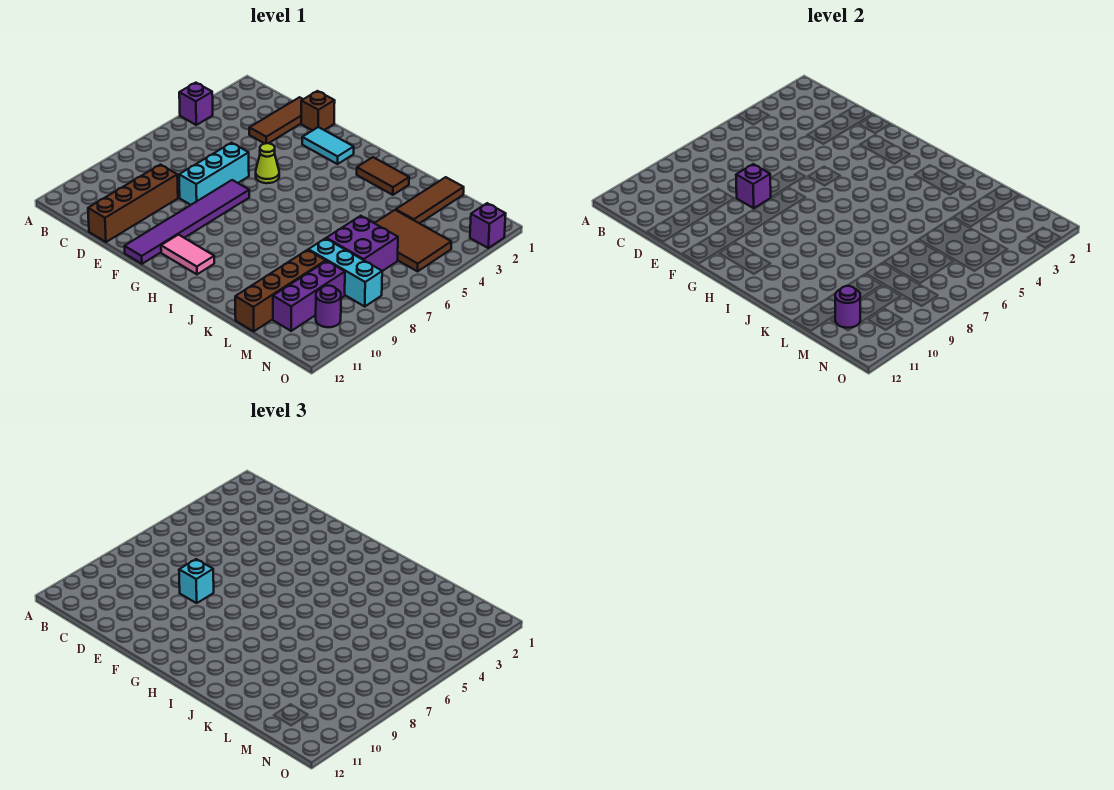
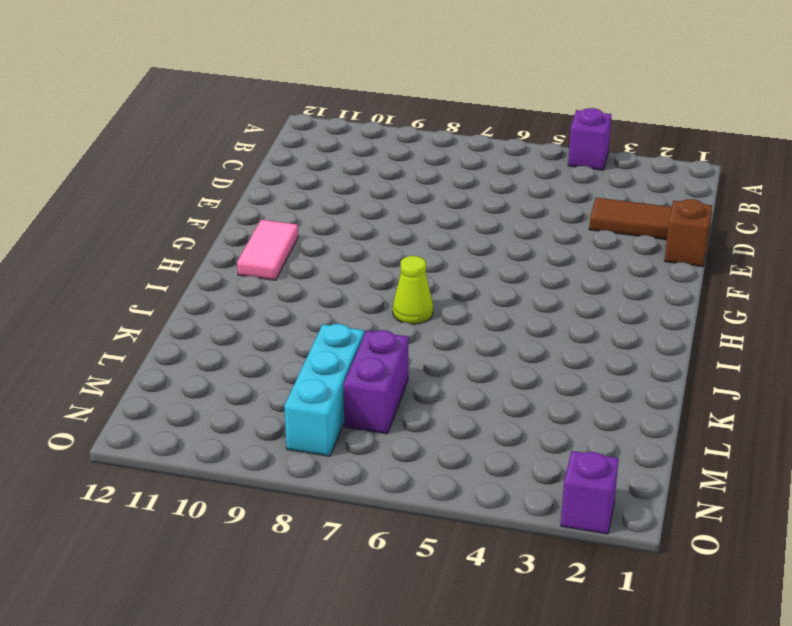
lime cone I7 level 1 -> lime cone F5 level 1
purple brick L7:M7 level 1 -> purple brick L6:M7 level 1
none -> brown brick D9:D12 level 1
none -> cyan brick E6:E8 level 1
none -> cyan tile F2:G2 level 1

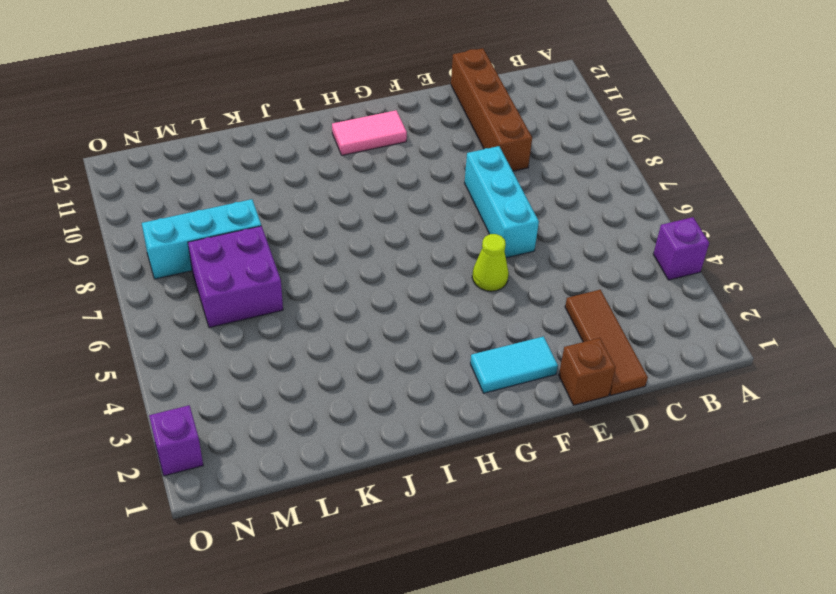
none -> purple tile F7:F12 level 1
none -> brown tile I2:J2 level 1
none -> brown tile L1:L3 level 1

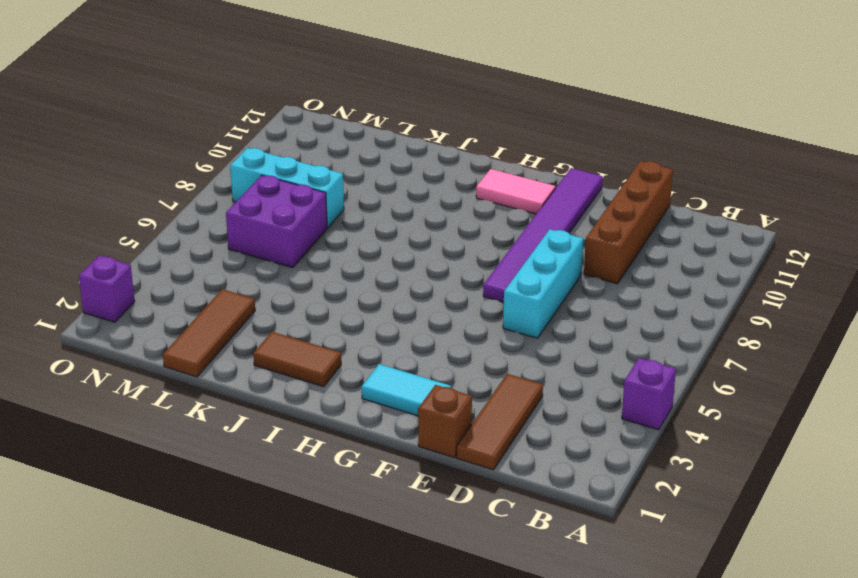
none -> lime cone F5 level 1
none -> brown tile L4:N5 level 1
none -> brown brick L9:L12 level 1

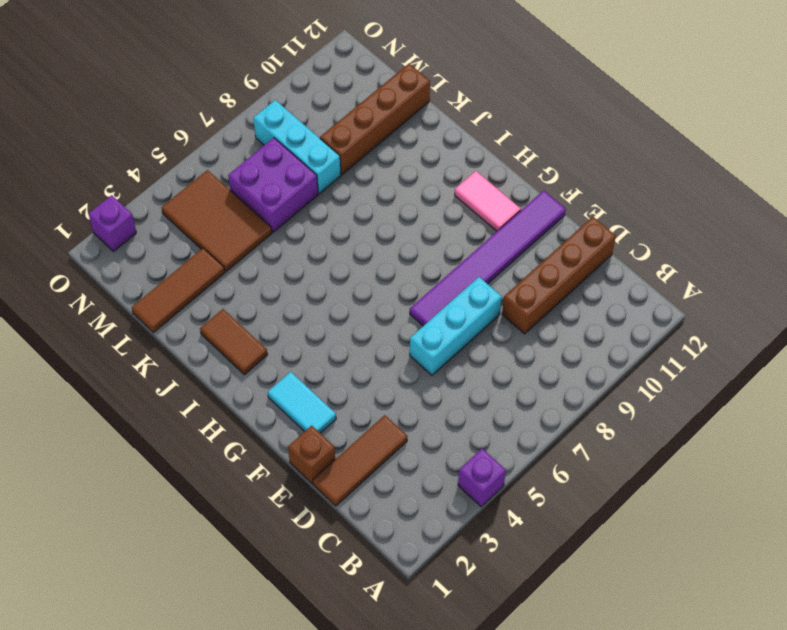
none -> lime cone F5 level 1
none -> purple brick M9:M11 level 1
none -> purple round brick N10 level 1

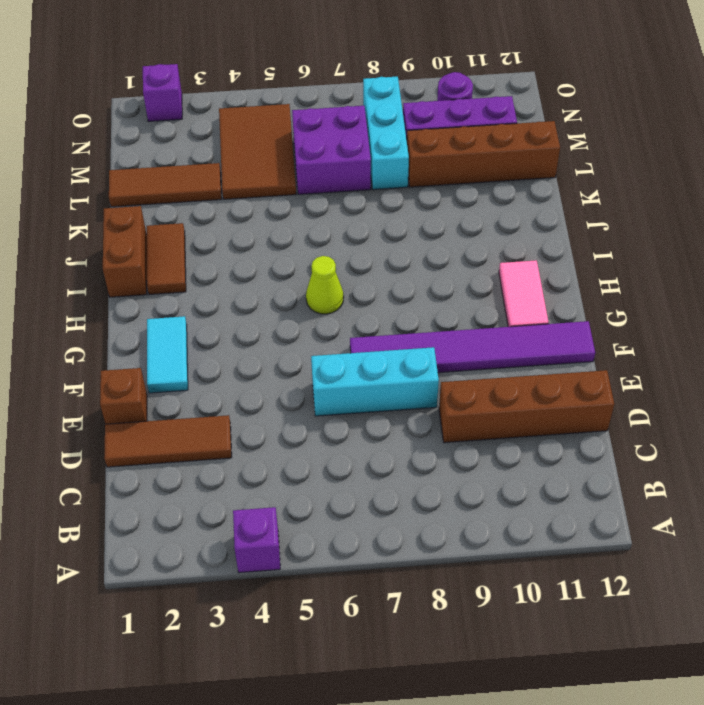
lime cone H6 level 1 -> lime cone F5 level 1
brown brick I1:J1 level 1 -> none
none -> purple brick E8 level 2
none -> purple round brick M11 level 2
none -> cyan brick E8 level 3

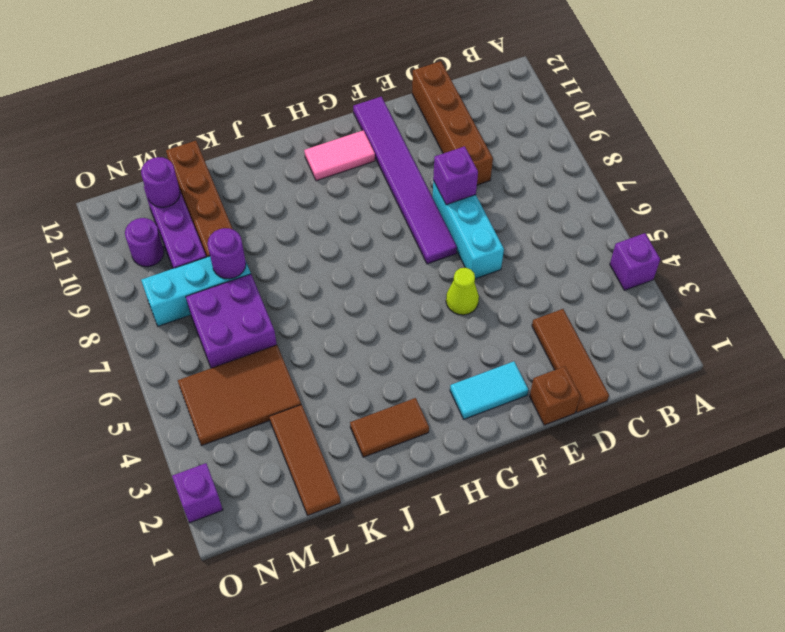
purple round brick L8 level 2 -> none
none -> cyan brick E8 level 3

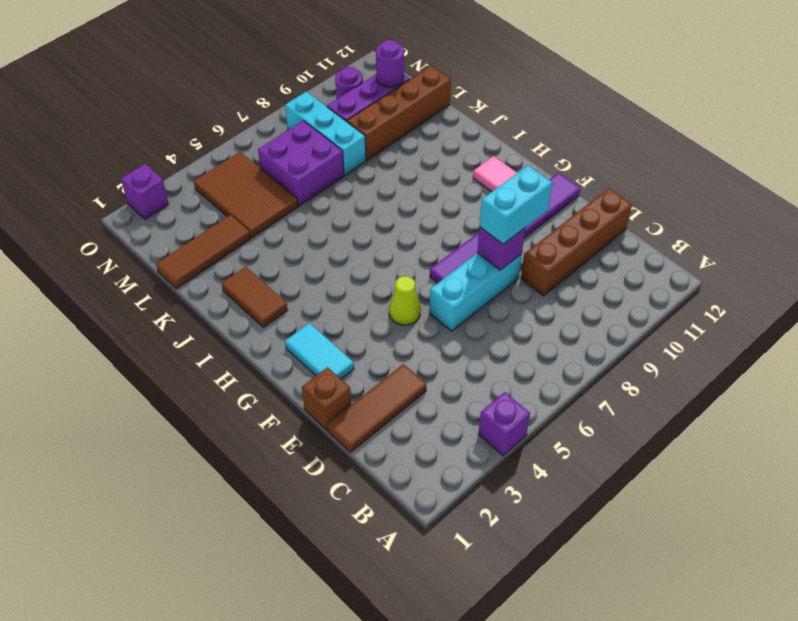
cyan brick E8:E9 level 3 -> cyan brick E8 level 3

